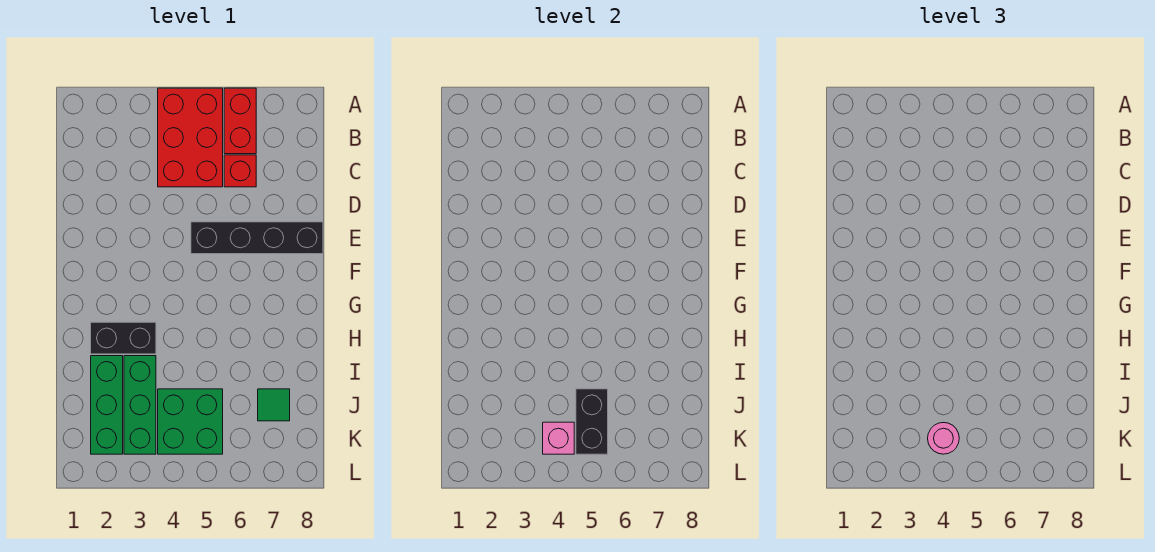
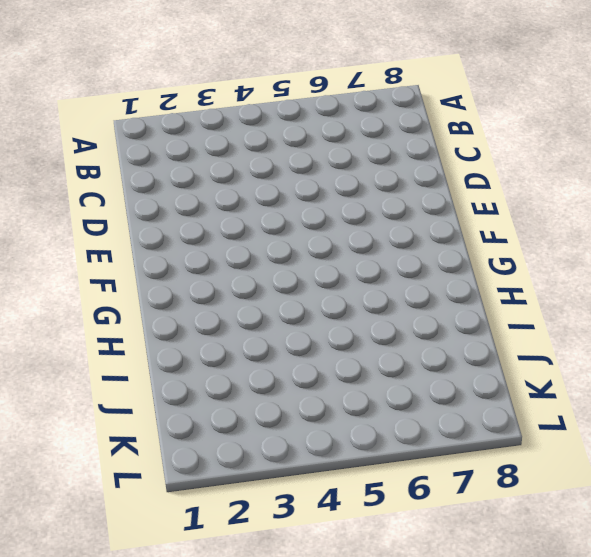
none -> red brick A4:C5 level 1
none -> red brick A6:B6 level 1
none -> red brick C6 level 1

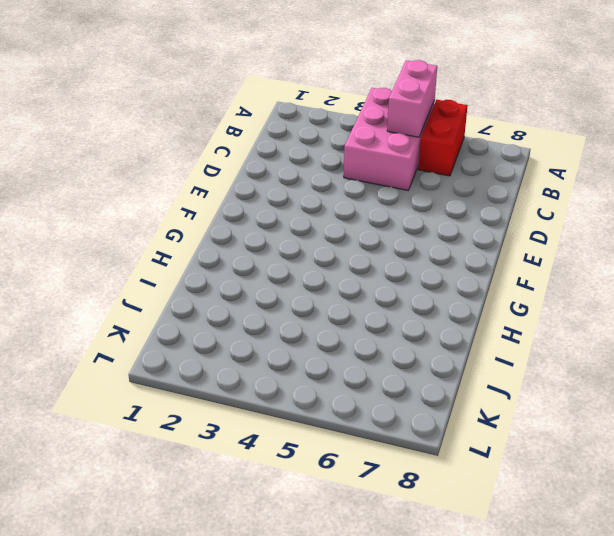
pink brick A4:C5 level 1 -> red brick A4:C5 level 1
pink brick A5:B5 level 2 -> none
none -> red brick C6 level 1
none -> black brick E5:E8 level 1
none -> black brick H2:H3 level 1

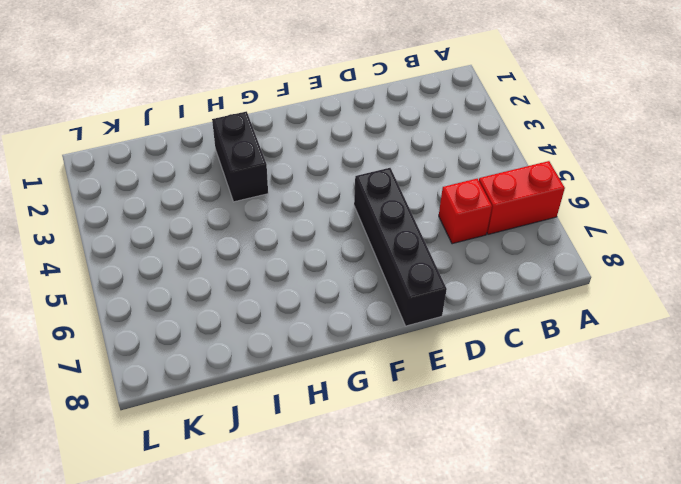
none -> red brick A4:C5 level 1
none -> green brick I2:K2 level 1
none -> green brick I3:K3 level 1

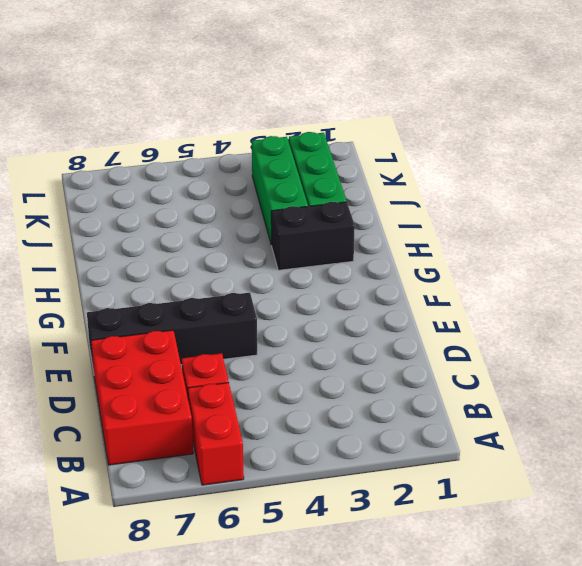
red brick B7:D8 level 1 -> red brick A4:C5 level 1
none -> green brick J4:K5 level 1
none -> green tile J7 level 1
none -> black brick J5:K5 level 2

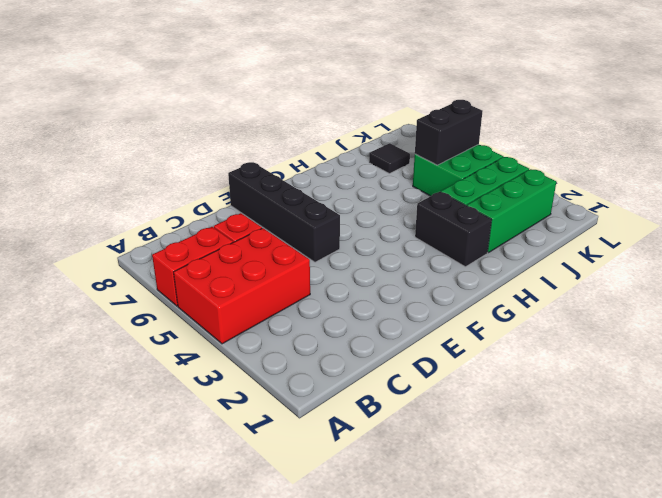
black tile J7 level 1 -> green tile J7 level 1
none -> pink brick K4 level 2
none -> pink round brick K4 level 3

